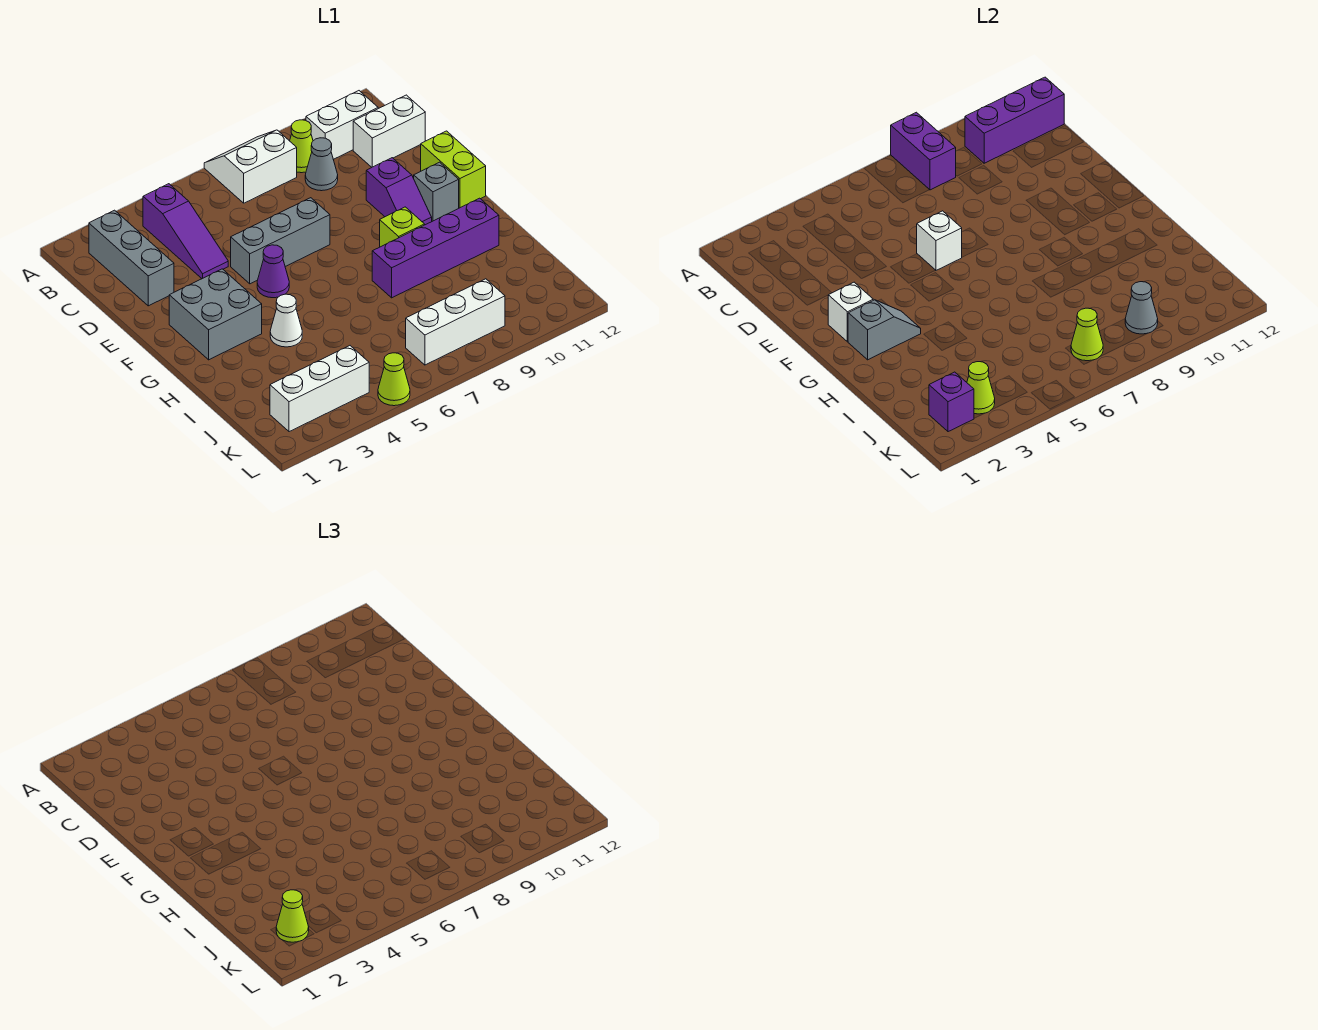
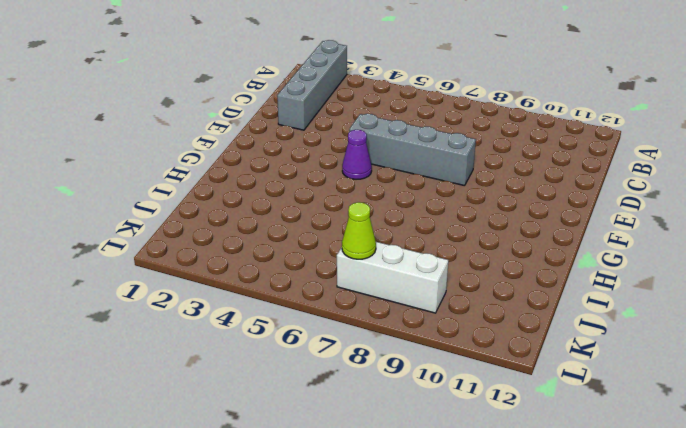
grey brick A2:D2 level 1 -> grey brick B2:D2 level 1
grey brick E5:E8 level 1 -> grey brick E5:E7 level 1
none -> white slope A7:B8 level 1 top B
none -> purple slope B4:D4 level 1 top B
none -> lime cone B9 level 1

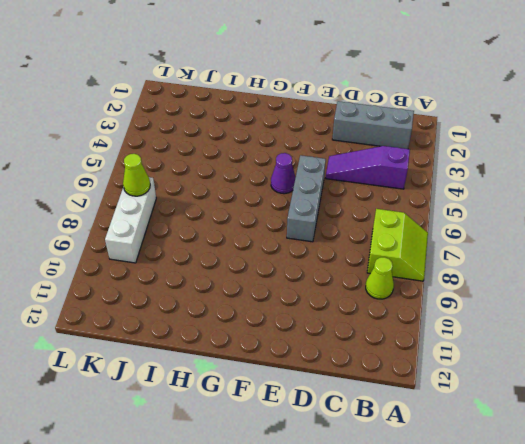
lime slope A7:B8 level 1 top B -> white slope A7:B8 level 1 top B
none -> white brick B10:B11 level 1
none -> grey cone C9 level 1
none -> white brick C11:C12 level 1

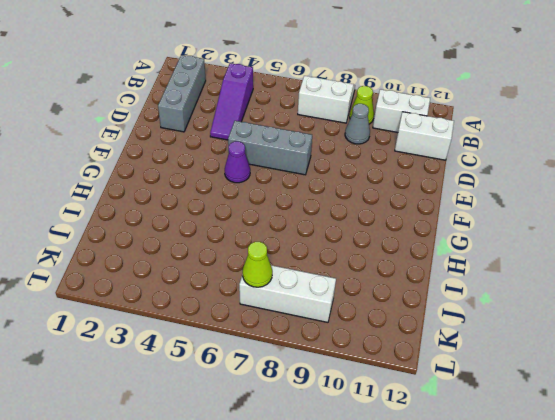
none -> purple slope E10:F10 level 1 top E
none -> lime brick E12:F12 level 1
none -> grey brick F2:G3 level 1

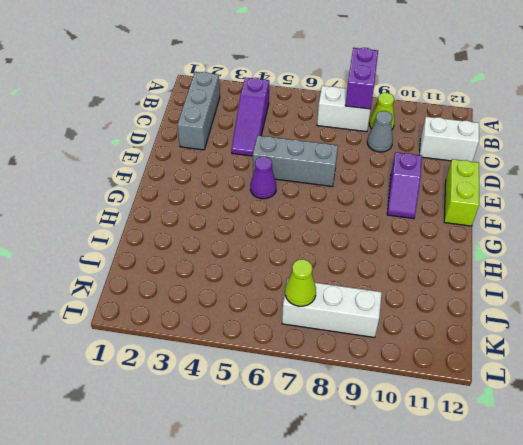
none -> white brick B10:B11 level 1
none -> grey brick F2:G3 level 1
none -> grey brick F11 level 1

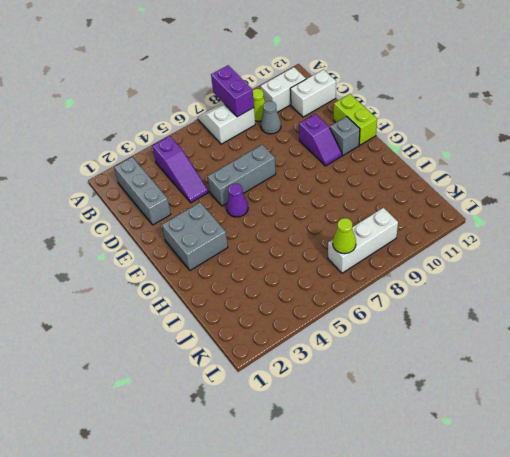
none -> lime brick G9 level 1
none -> white cone H4 level 1
none -> purple brick H8:H11 level 1

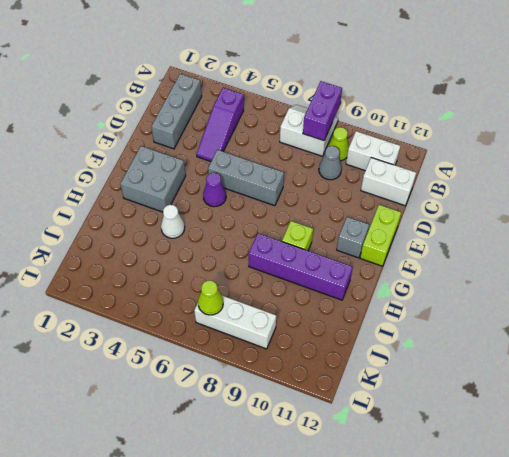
none -> purple slope E10:F10 level 1 top E
none -> white brick K2:K4 level 1
none -> lime cone L5 level 1

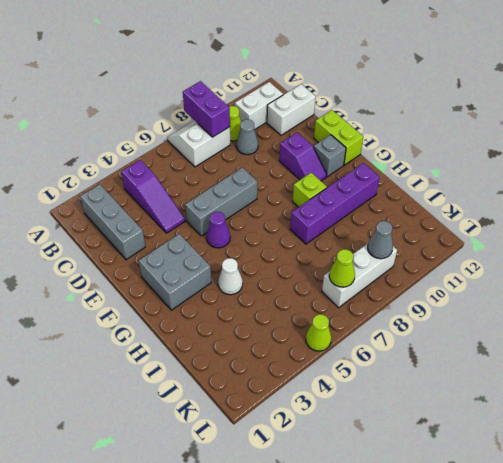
none -> white brick K2:K4 level 1
none -> purple brick B10:B12 level 2
none -> white brick E6 level 2

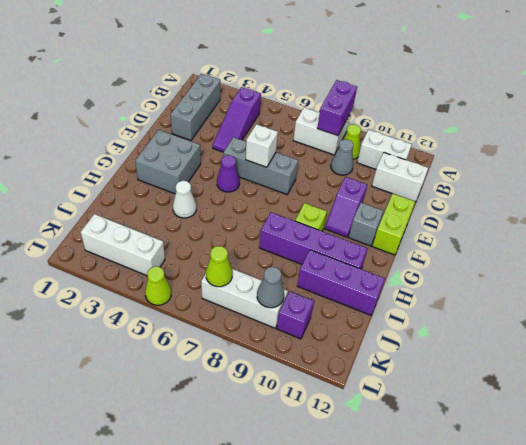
purple brick I10:I12 level 1 -> purple brick B10:B12 level 2
purple brick K10 level 1 -> purple brick K2 level 2
none -> white brick F2 level 2
none -> grey slope G2:G3 level 2 top 2
none -> lime cone K3 level 2

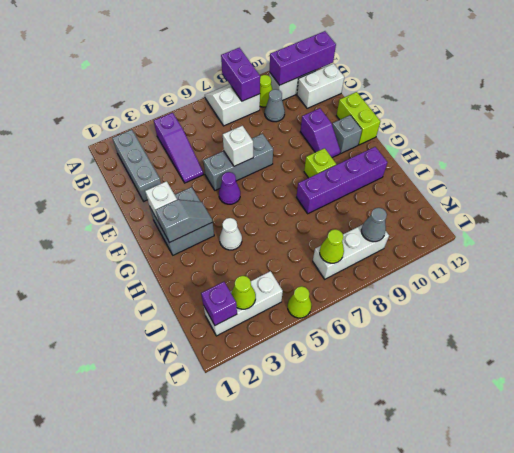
none -> lime cone K2 level 3

